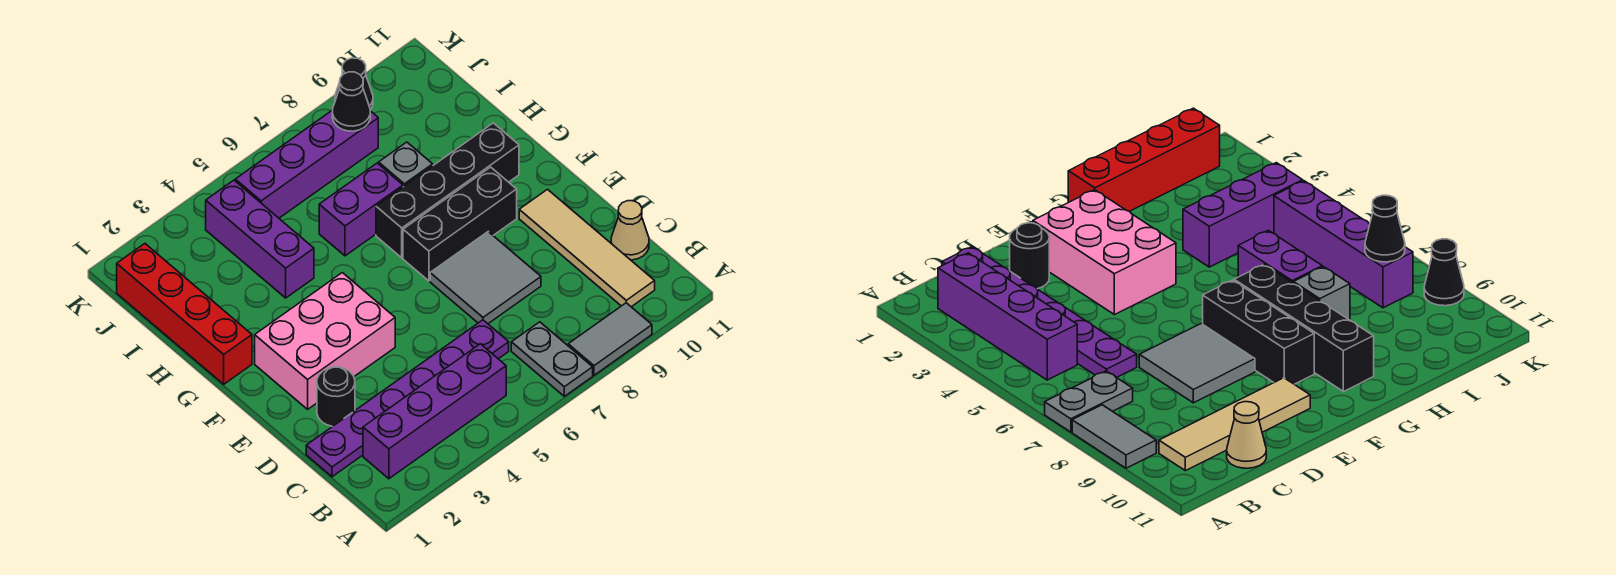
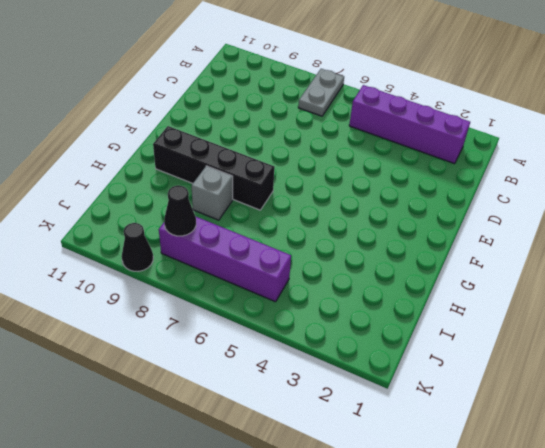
none -> grey tile A8:A9 level 1
none -> tan tile B10:E10 level 1
none -> purple plate C1:C6 level 1

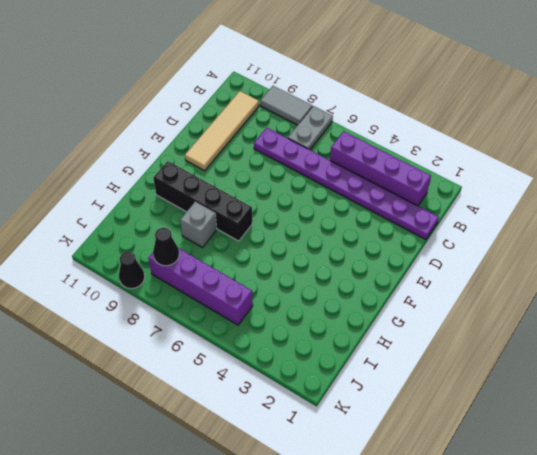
purple plate C1:C8 level 1 -> purple plate C1:C6 level 1
none -> tan cone C11 level 1
none -> black round brick D2 level 1
none -> grey tile D7:E8 level 1

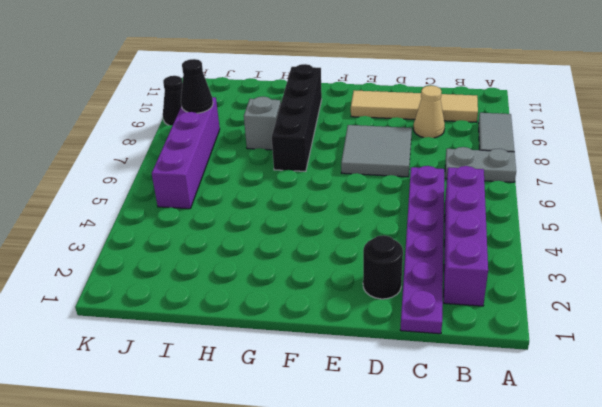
tan cone C9 level 1 -> tan cone C11 level 1
none -> pink brick E2:F4 level 1
none -> black brick F7:F9 level 1
none -> red brick G1:J1 level 1

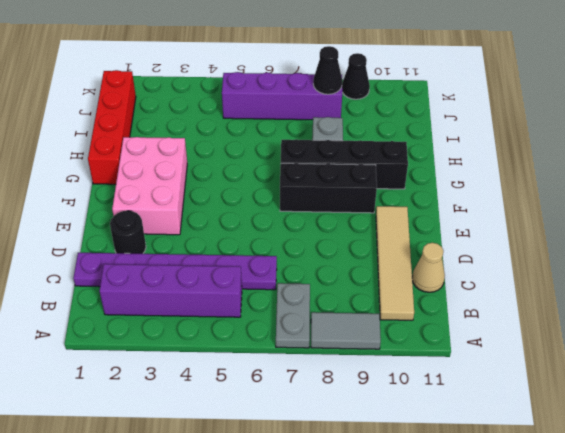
pink brick E2:G3 level 1 -> pink brick E2:F4 level 1
none -> grey tile D7:E8 level 1
none -> purple brick H4:J4 level 1
none -> purple brick H6:H7 level 1

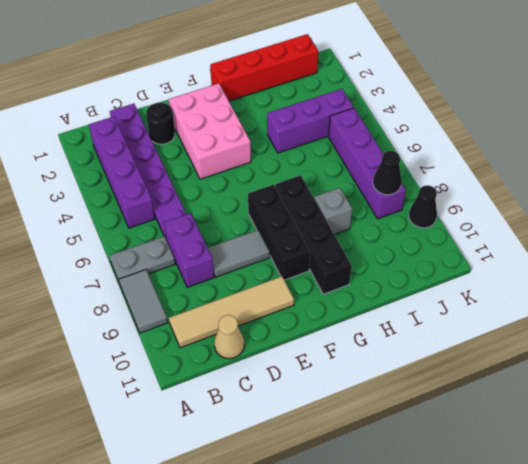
purple brick C7:C8 level 1 -> purple brick H6:H7 level 1
grey tile D8:E8 level 1 -> grey tile D7:E8 level 1

